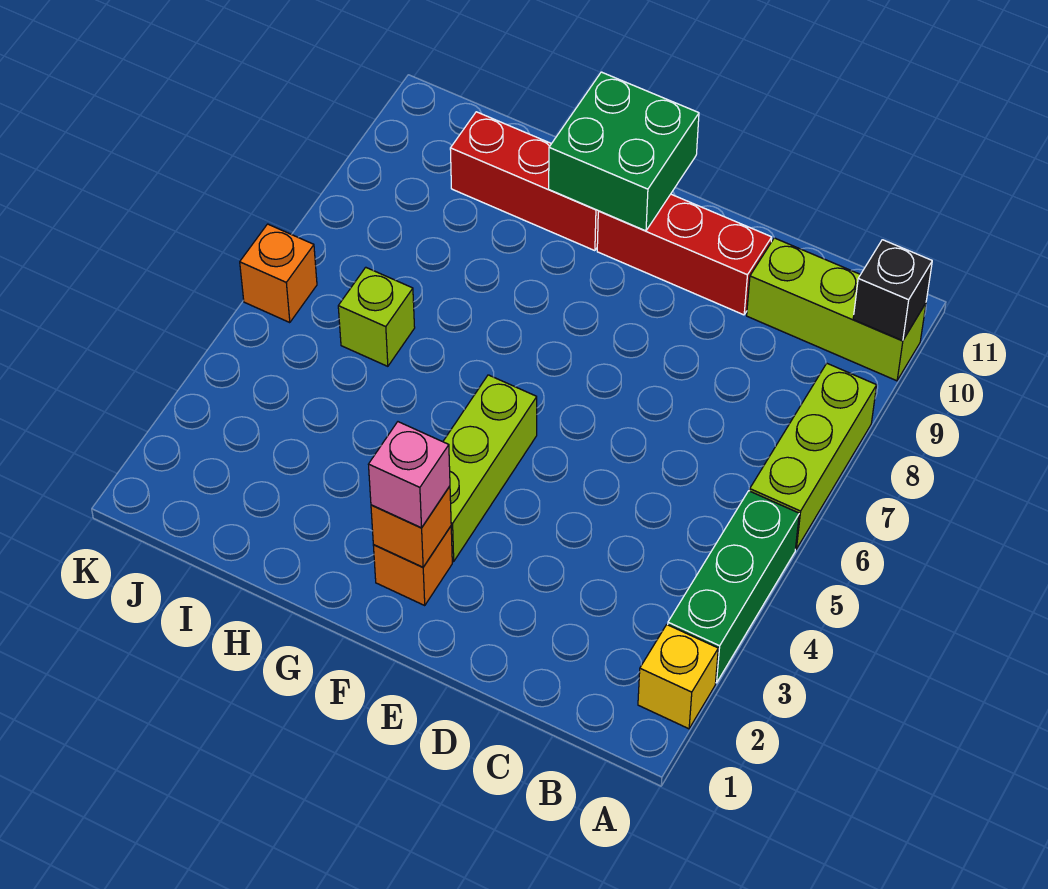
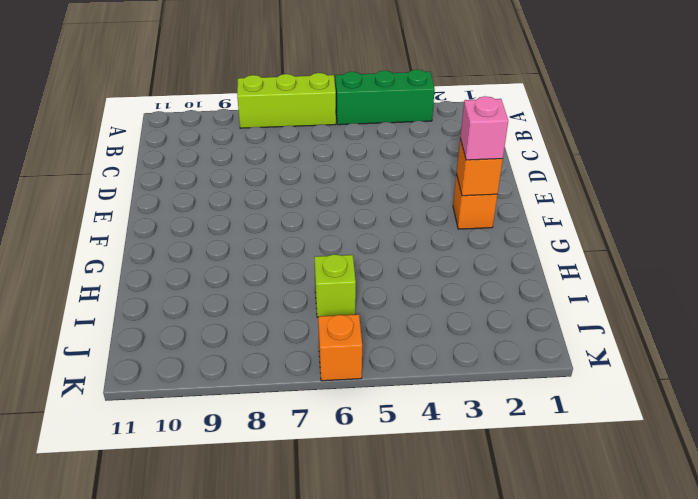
none -> yellow brick A2 level 1
none -> lime brick A10:C10 level 1
none -> red brick D10:F10 level 1

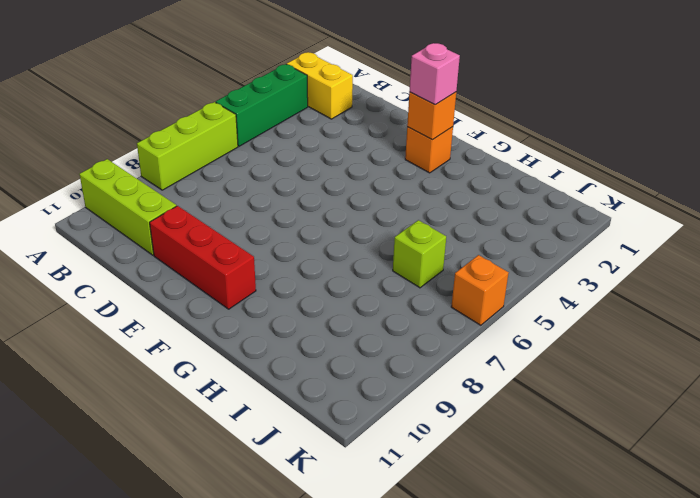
yellow brick A2:B2 level 1 -> yellow brick A2 level 1
none -> lime brick F3:F5 level 1
none -> red brick G10:I10 level 1
none -> black brick A10 level 2

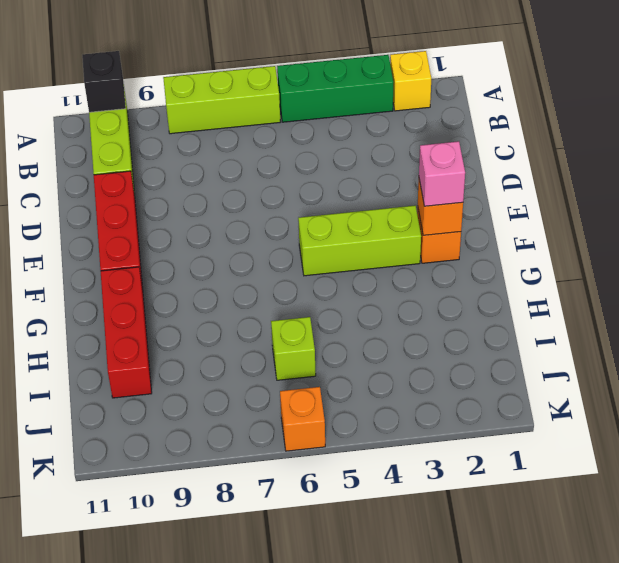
none -> green brick F10:G11 level 2

